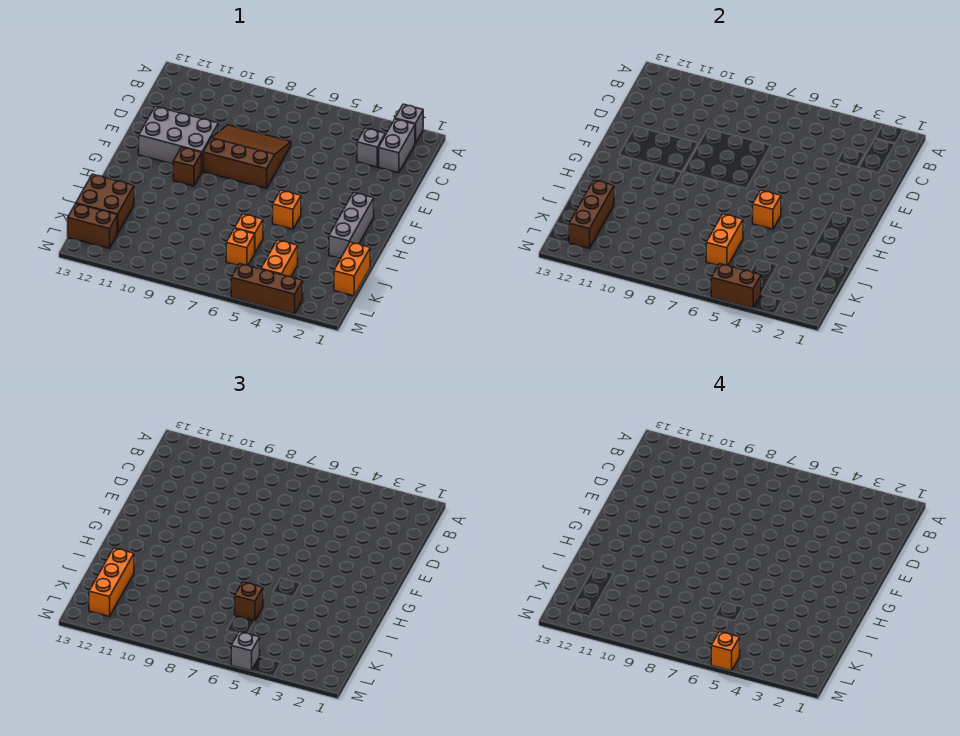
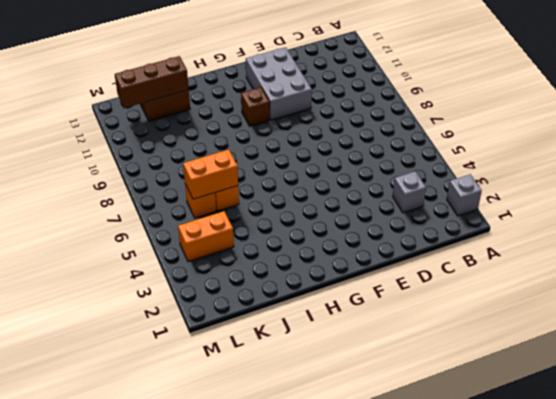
none -> grey brick B2:C2 level 1
none -> brown slope D7:F9 level 1 top F
none -> grey brick G2:I2 level 1

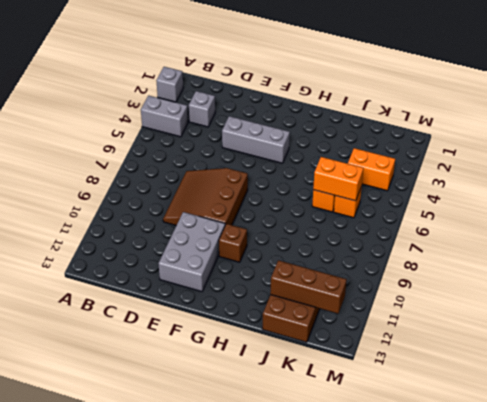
grey brick A4:B4 level 1 -> grey brick B2:C2 level 1
grey brick E4:G4 level 1 -> grey brick G2:I2 level 1
none -> orange brick H5 level 1
none -> orange brick J1:K1 level 1
none -> brown brick L12:L13 level 1

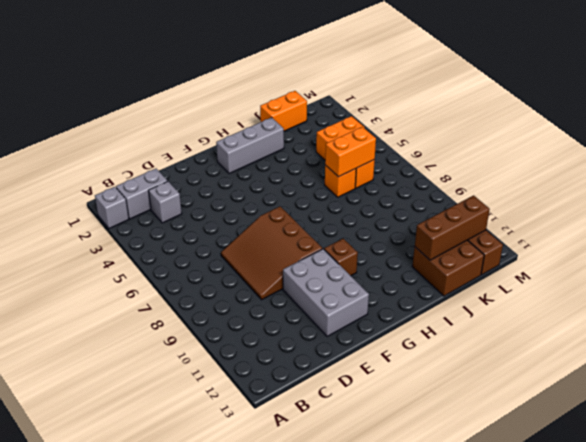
none -> orange brick H5 level 1
none -> brown brick M3:M5 level 1
none -> orange brick H5 level 2

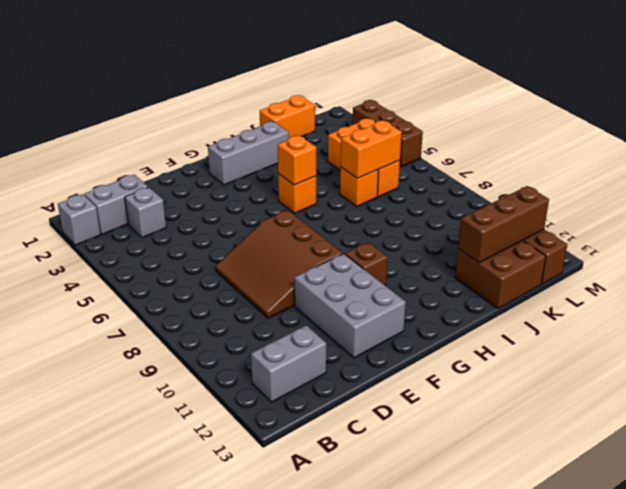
grey brick B12:C12 level 1 -> none
none -> brown brick M4:M5 level 2
none -> brown brick J6 level 3
none -> orange brick J12:L12 level 3

